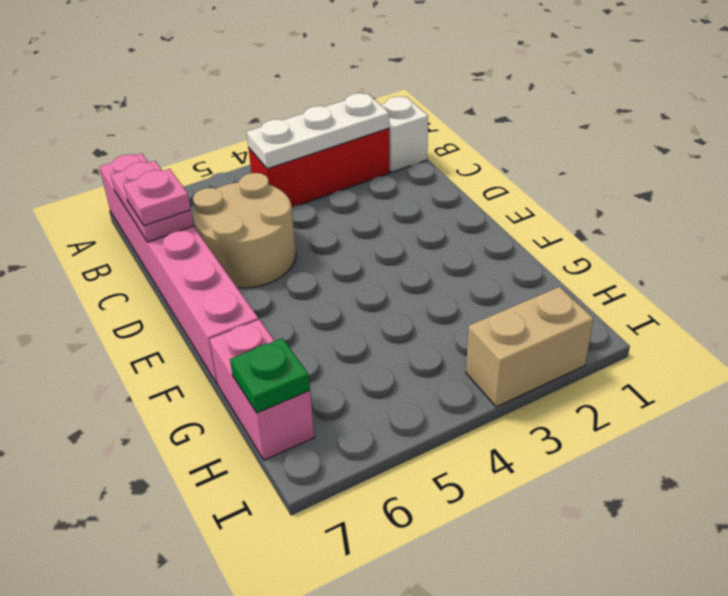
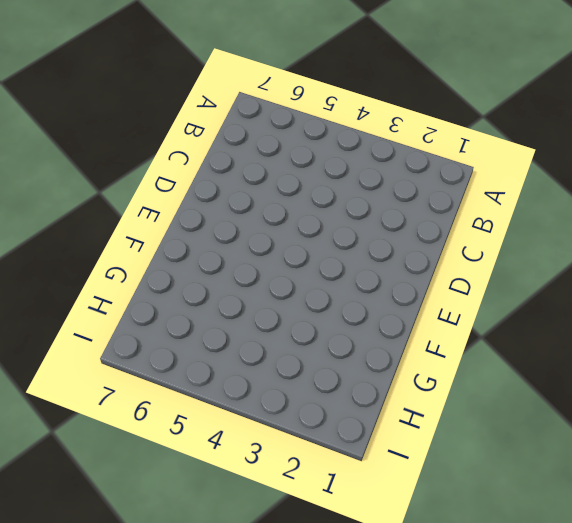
none -> pink brick A7:F7 level 1
none -> white brick B1 level 1

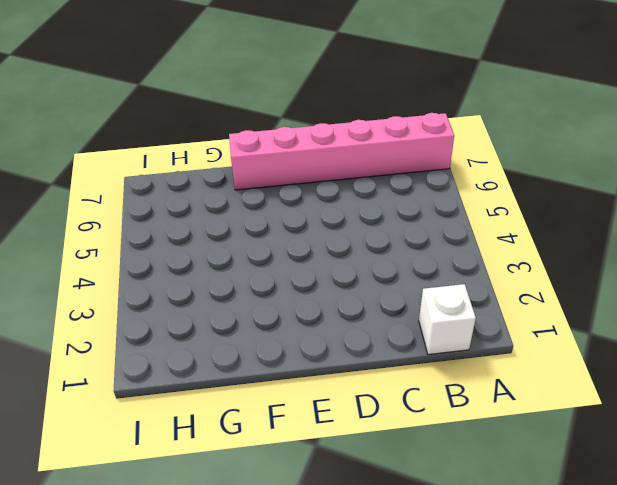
none -> red brick B2:B4 level 1
none -> tan round brick C5:D6 level 1

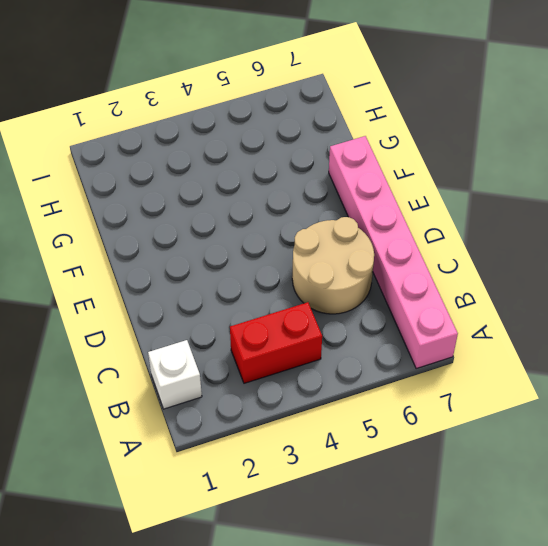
red brick B3:B4 level 1 -> red brick B2:B4 level 1
none -> pink brick G7:H7 level 1
none -> tan brick I2:I3 level 1

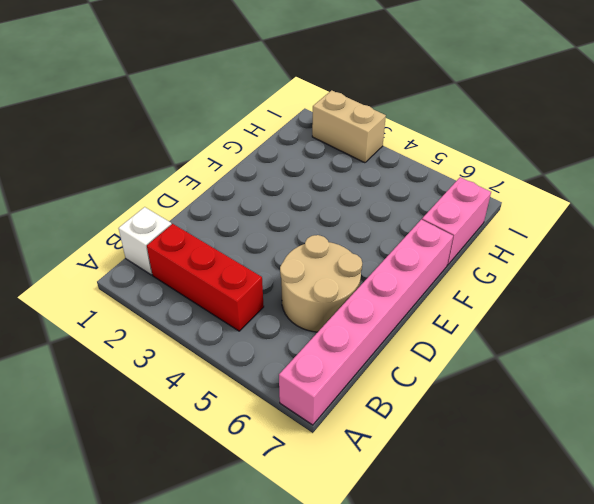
none -> white plate B2:B4 level 2
none -> pink plate B7:C7 level 2

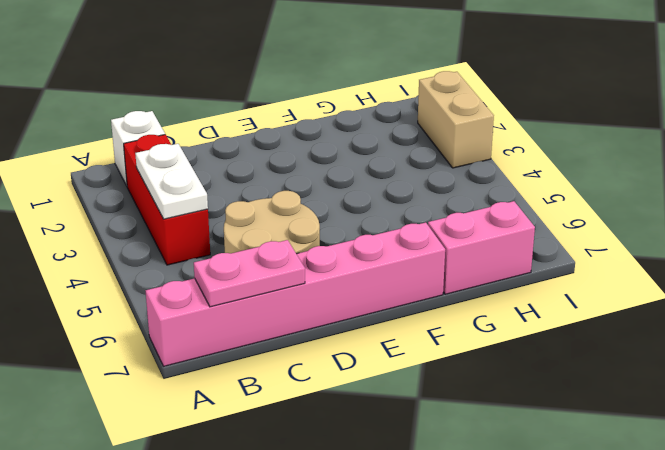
white plate B3:B4 level 2 -> white plate B2:B4 level 2
none -> green plate H7 level 2
none -> pink plate C7 level 3

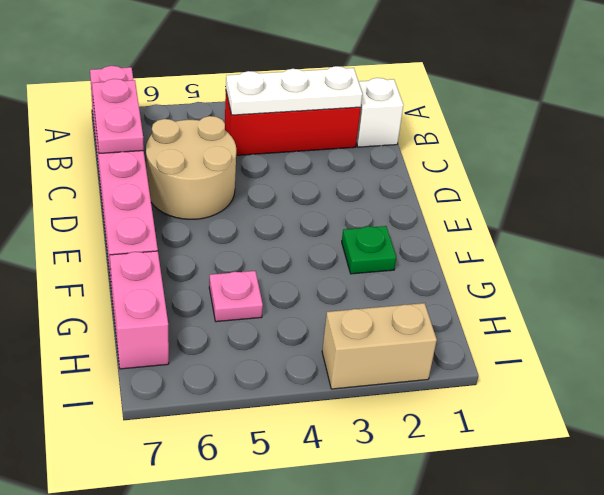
green plate F2 level 1 -> green plate H7 level 2
pink plate G5 level 1 -> pink plate C7 level 3

